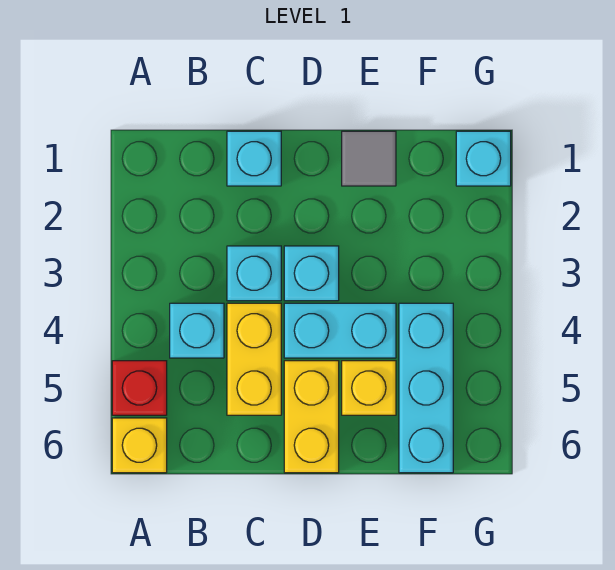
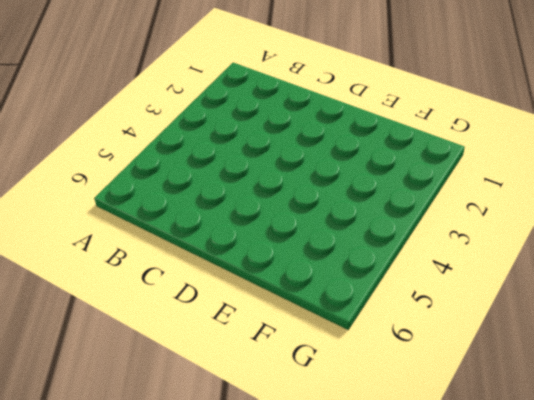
none -> red brick A5 level 1
none -> yellow brick A6 level 1
none -> cyan brick B4 level 1

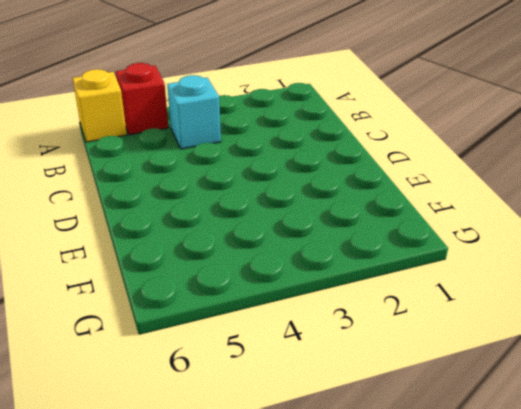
none -> cyan brick C1 level 1
none -> cyan brick C3 level 1
none -> yellow brick C4:C5 level 1

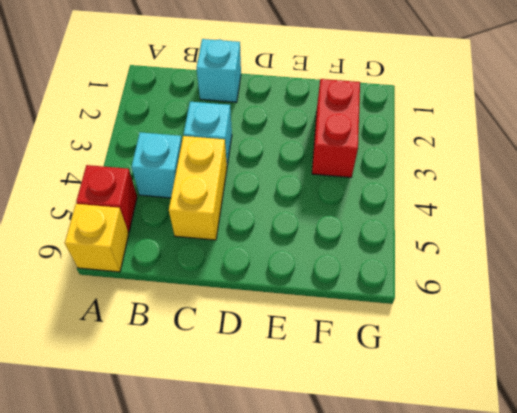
red brick F2:F3 level 1 -> none
none -> cyan brick D3 level 1
none -> cyan brick D4:E4 level 1
none -> yellow brick D5:D6 level 1

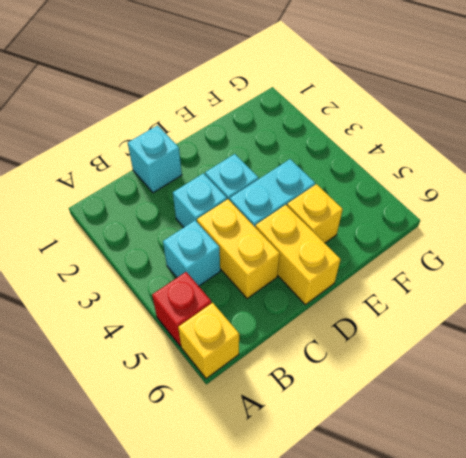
none -> grey tile E1 level 1
none -> cyan brick F4:F6 level 1
none -> cyan brick G1 level 1

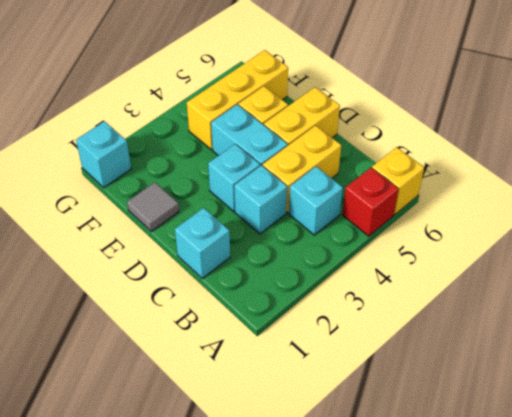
yellow brick F4:F6 level 1 -> cyan brick F4:F6 level 1

